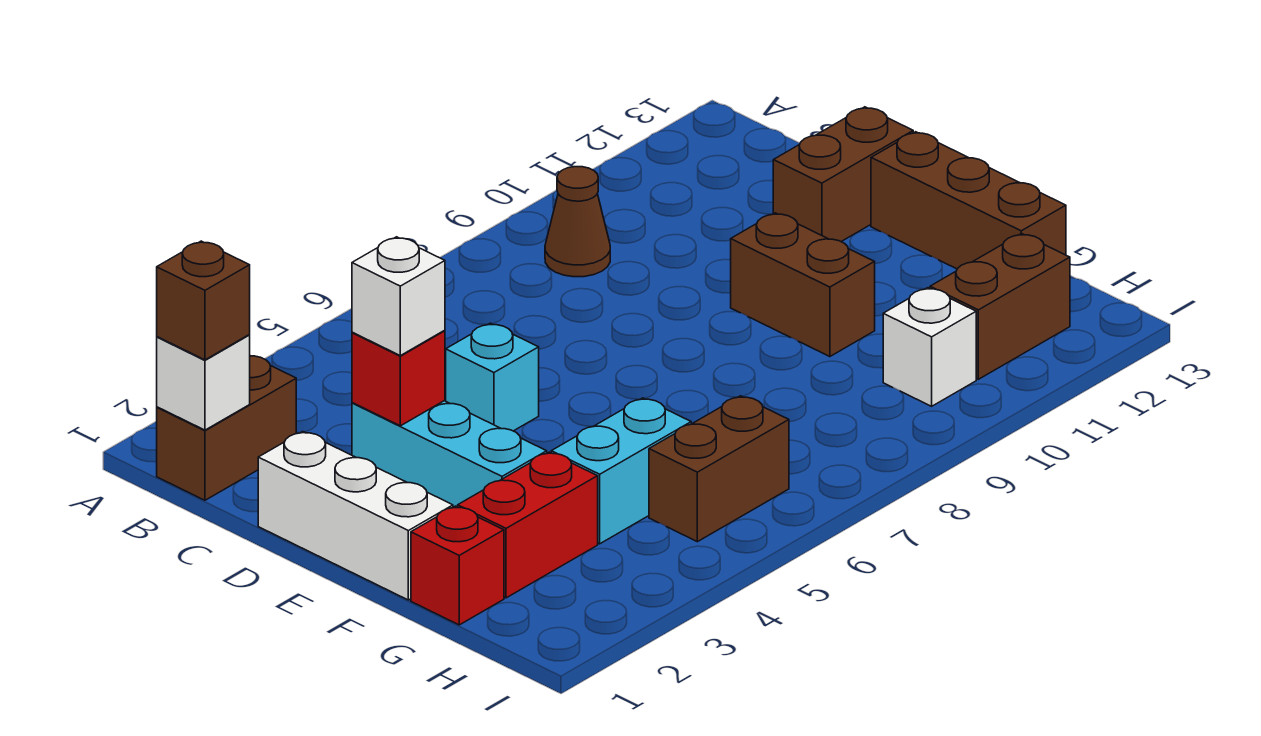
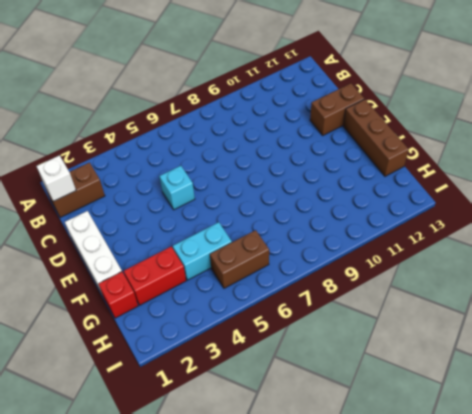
none -> brown cone B9 level 1
none -> cyan brick D3:F3 level 1
none -> brown brick E10:F10 level 1

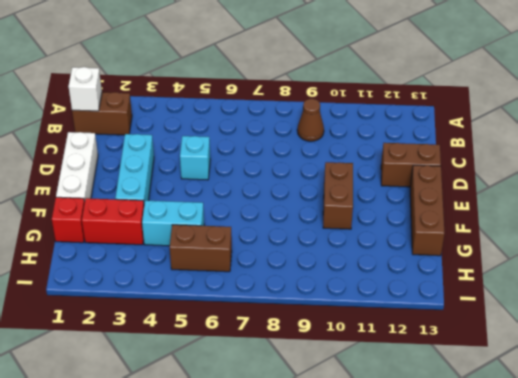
none -> white brick H10 level 1
none -> brown brick H11:H12 level 1
none -> red brick D3 level 2

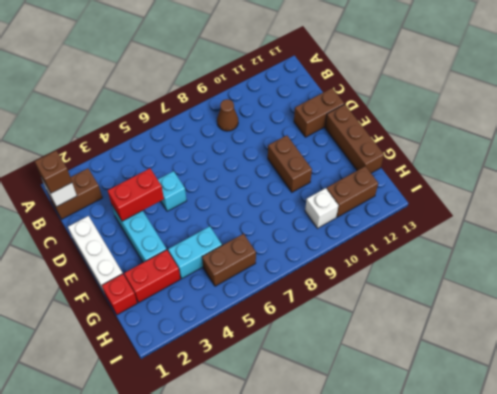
red brick D3:D4 level 2 -> red brick D3 level 2
none -> white brick D3 level 3

